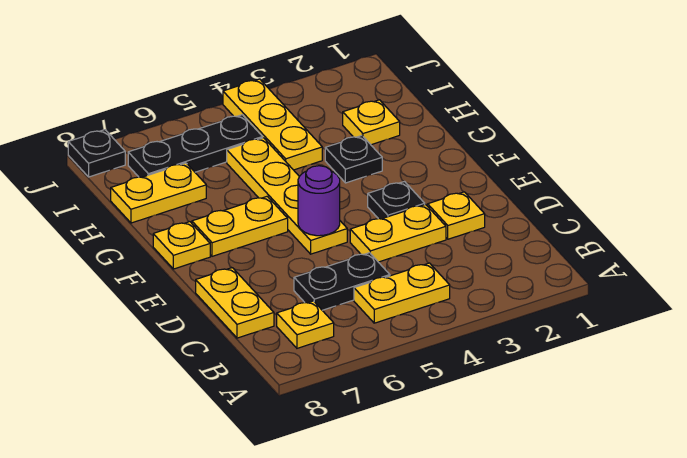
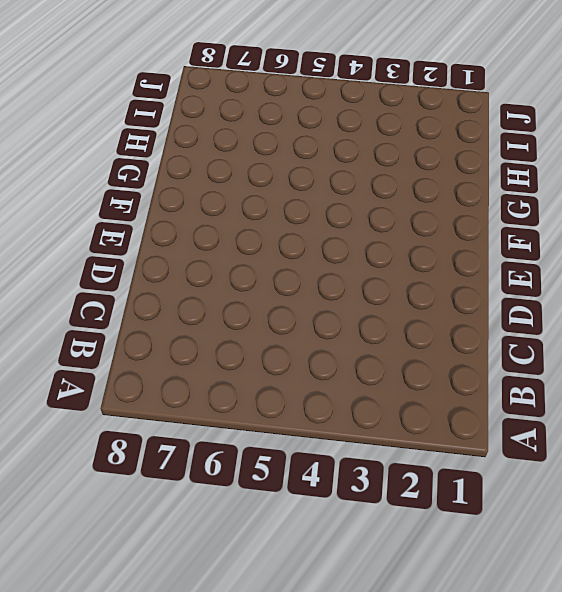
none -> yellow plate B4:B5 level 1
none -> yellow plate B7 level 1
none -> black plate C5:C6 level 1

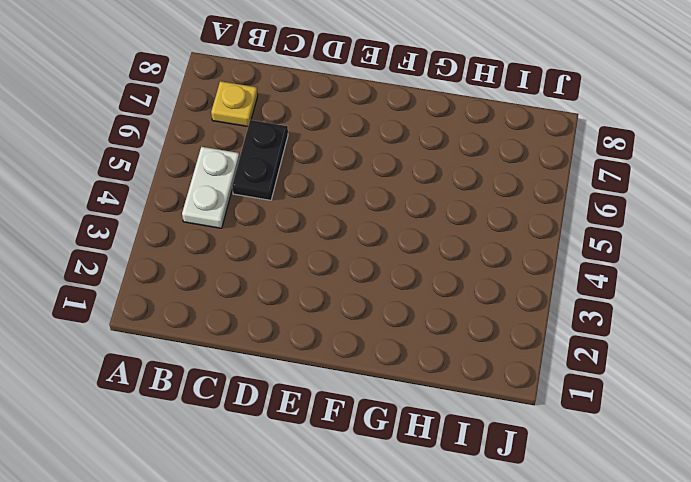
white plate B4:B5 level 1 -> yellow plate B4:B5 level 1
none -> yellow plate C8:D8 level 1
none -> yellow plate D2 level 1
none -> yellow plate D3:D4 level 1

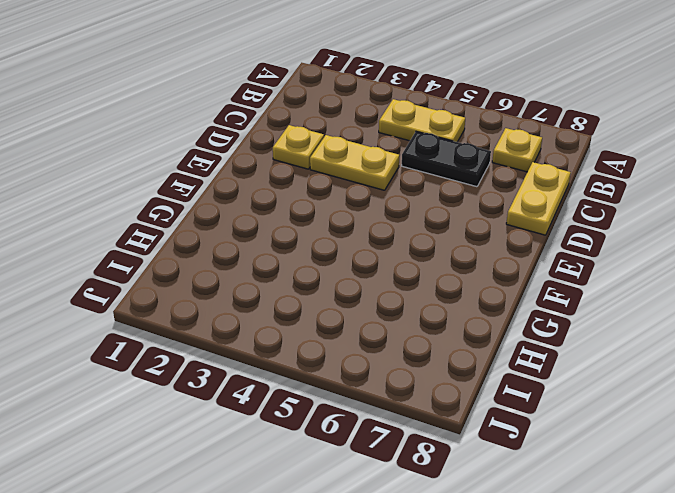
none -> black plate E3 level 1
none -> yellow plate E5:H5 level 1
none -> yellow plate F6:F7 level 1

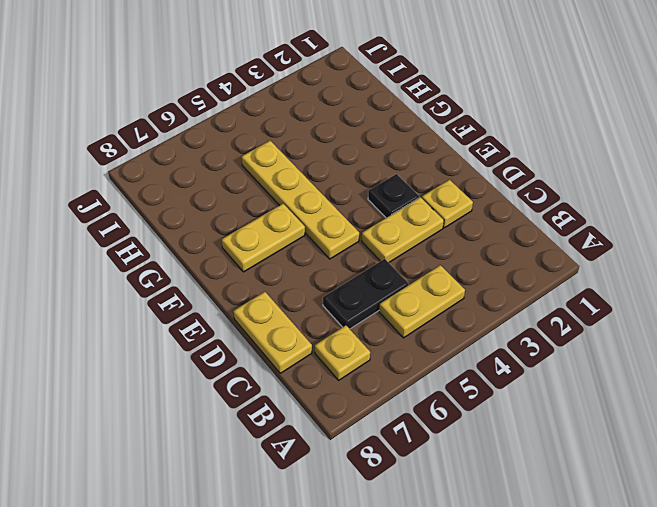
none -> yellow plate F8 level 1
none -> black plate G3 level 1
none -> yellow plate H2 level 1

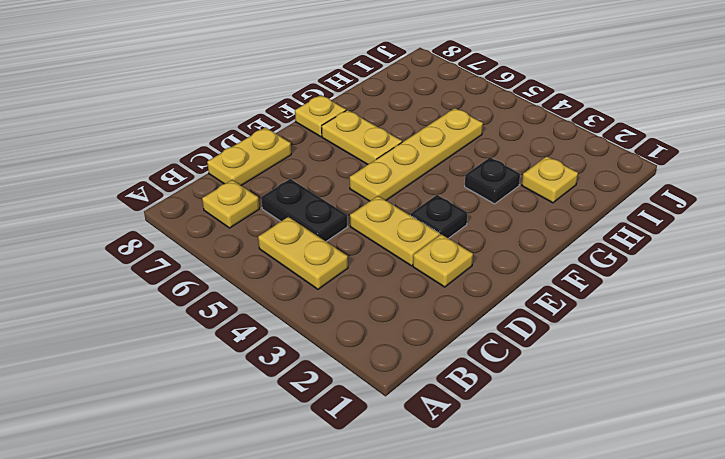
none -> yellow plate H4:J4 level 1
none -> yellow plate H7:H8 level 1
none -> black plate I5:I7 level 1

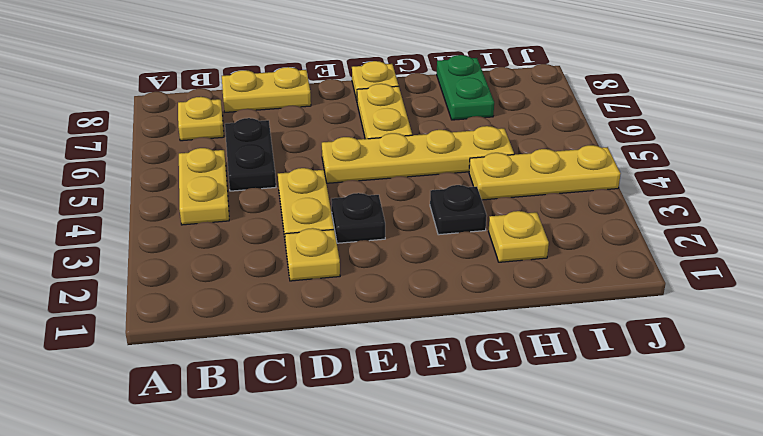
green plate H7:H8 level 1 -> yellow plate H7:H8 level 1
none -> black plate I5:I7 level 1
none -> black plate J8 level 1
none -> purple round brick E5 level 2

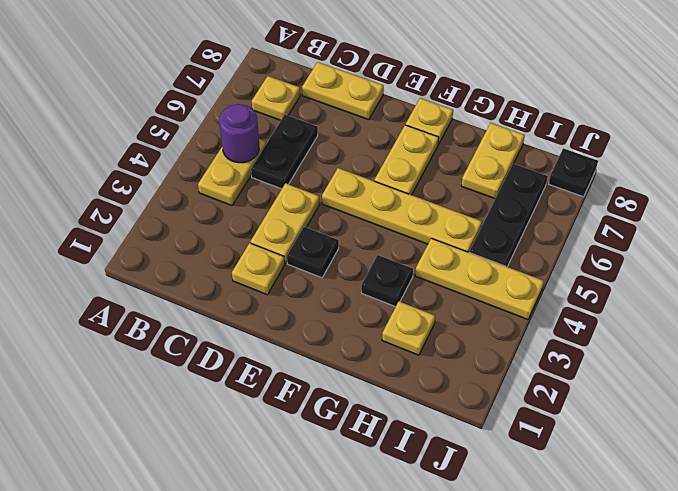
purple round brick B5 level 2 -> purple round brick E5 level 2

